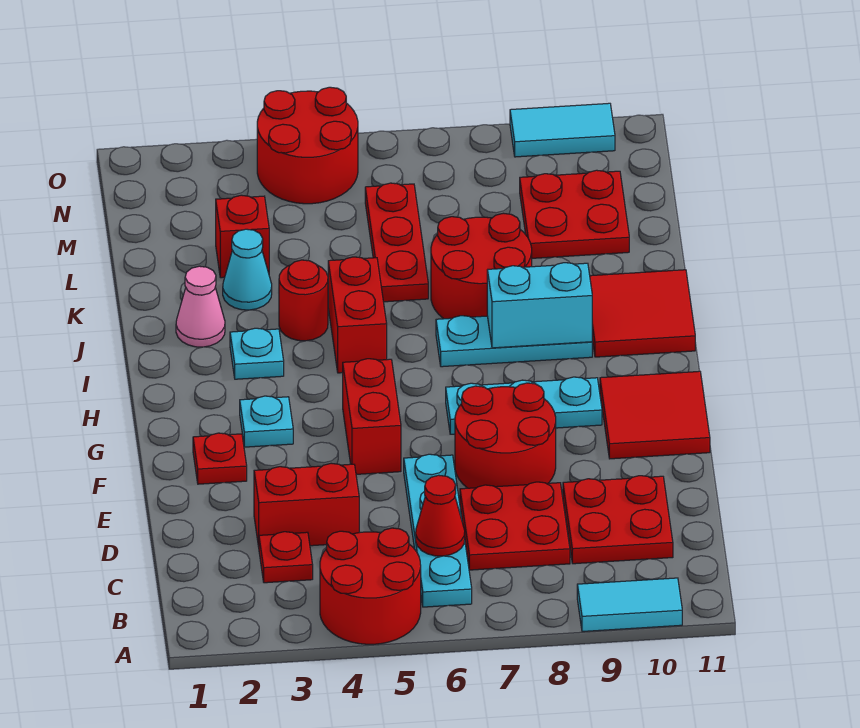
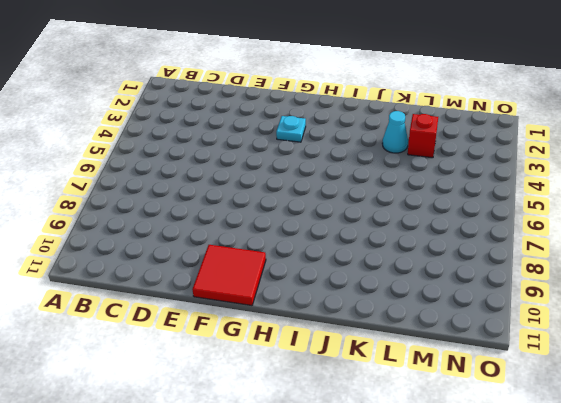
none -> red round brick A4:B5 level 1
none -> cyan tile A9:A10 level 1
none -> cyan plate B6:E6 level 1

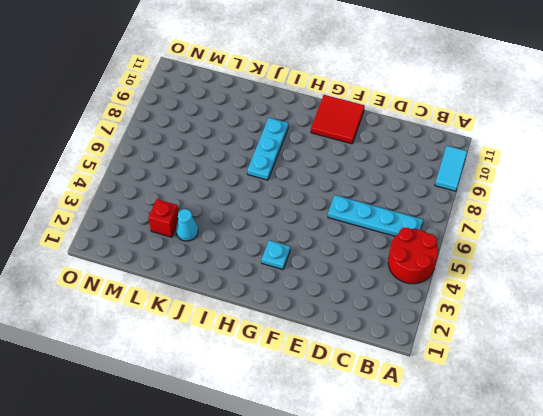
none -> red plate C3 level 1
none -> red plate C7:D8 level 1
none -> red plate C9:D10 level 1

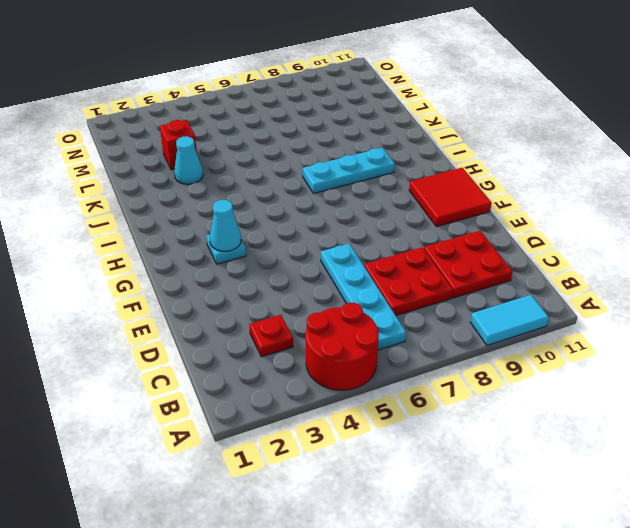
cyan cone G3 level 2 -> none
none -> red brick D3:D4 level 1
none -> red round brick E7:F8 level 1
none -> red plate F2 level 1

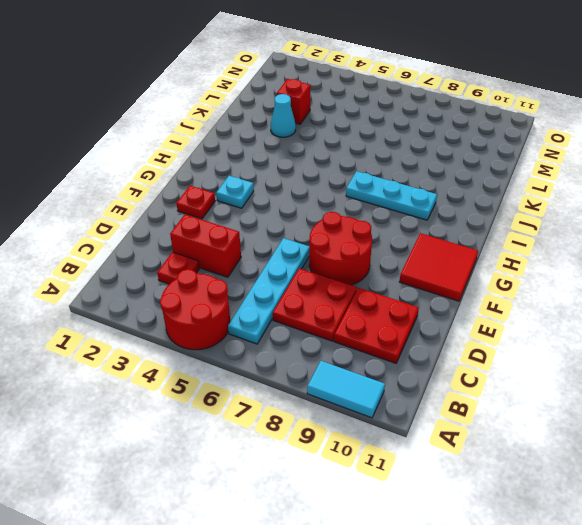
none -> red brick F5:G5 level 1
none -> cyan plate G7:G9 level 1
none -> cyan plate I3 level 1

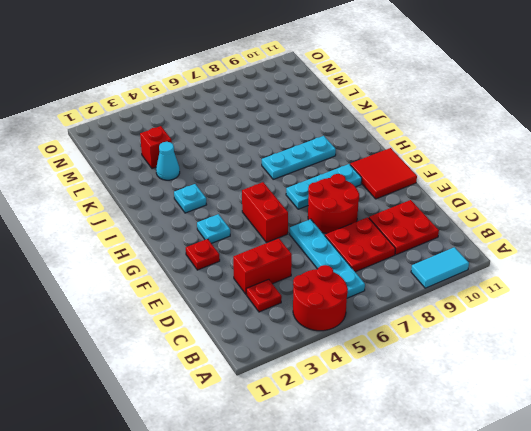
none -> red brick I5:J5 level 1
none -> red tile I10:J11 level 1
none -> pink cone J2 level 1

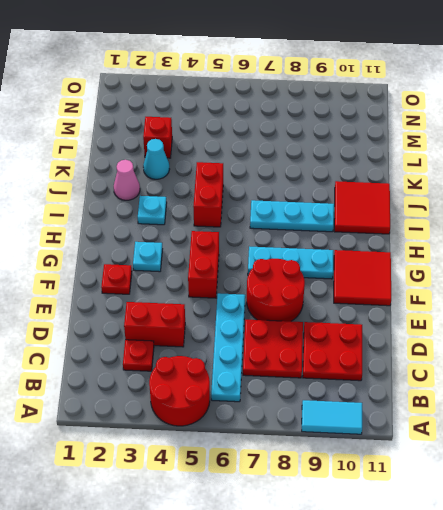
none -> red round brick J4 level 1
none -> red round brick J7:K8 level 1
none -> red plate K6:M6 level 1

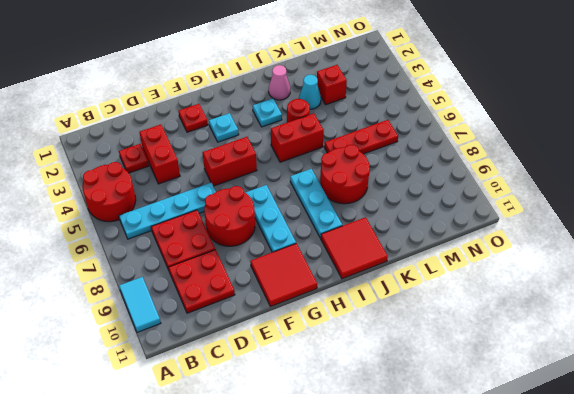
none -> red plate L9:M10 level 1
none -> red round brick N4:O5 level 1
none -> cyan tile O9:O10 level 1

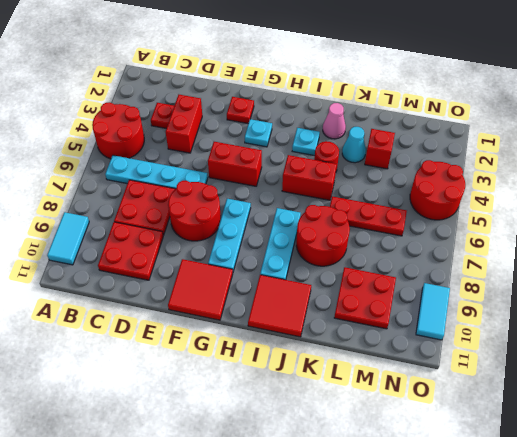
none -> red cone C6 level 2
none -> cyan brick I8:I9 level 2

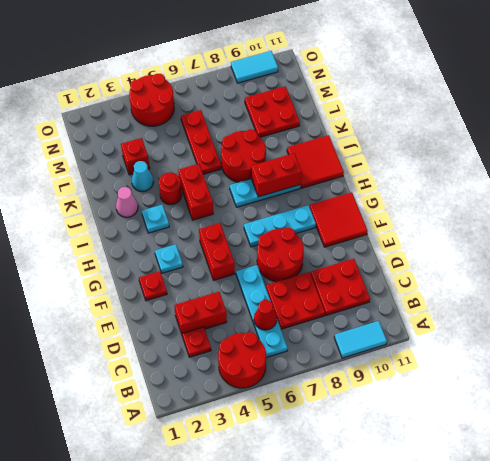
red brick I8:I9 level 2 -> cyan brick I8:I9 level 2

